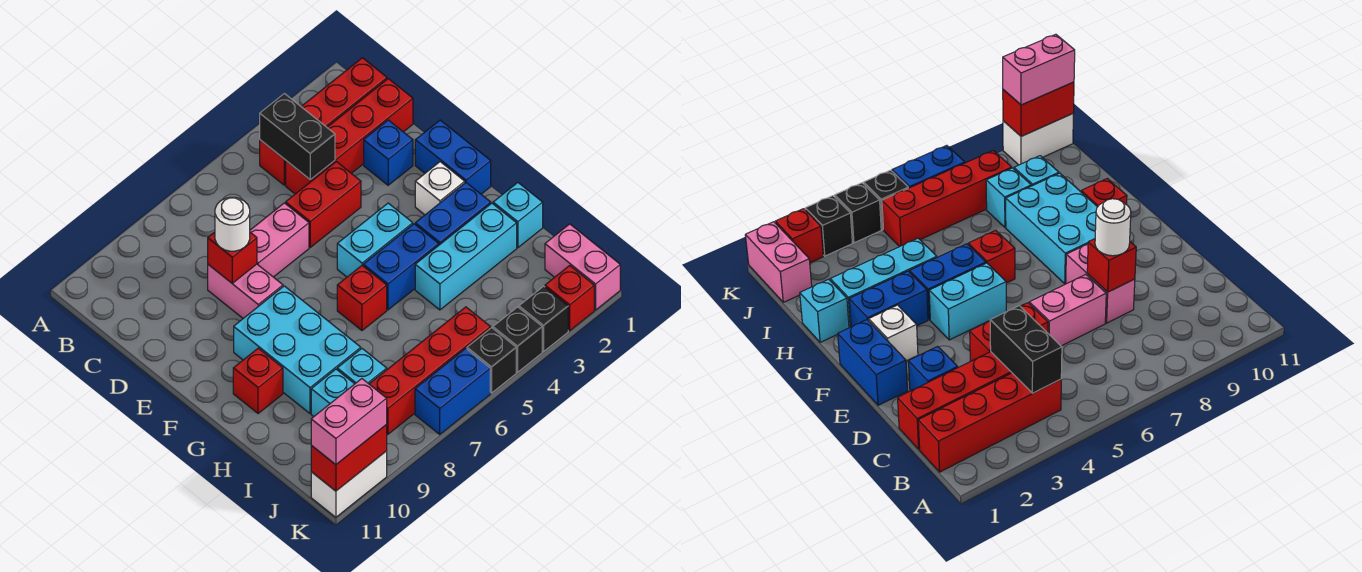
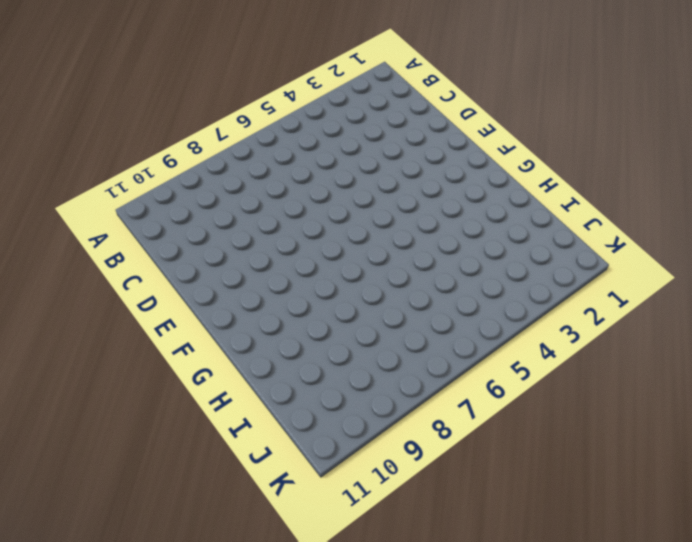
none -> red brick B1:B4 level 1
none -> red brick C1:C4 level 1
none -> blue brick D2 level 1
none -> red brick D4:D5 level 1

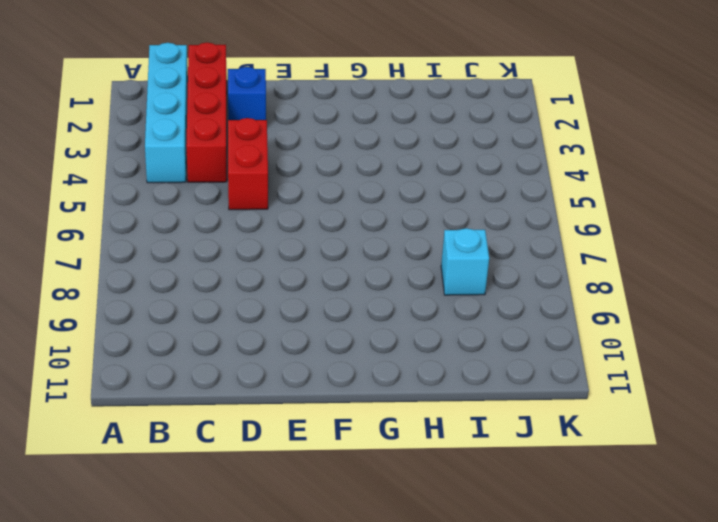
cyan brick B1:B4 level 1 -> red brick B1:B4 level 1
none -> pink brick D6:D7 level 1
none -> pink brick D8:E8 level 1
none -> blue brick E1:F1 level 1
none -> white brick F2 level 1

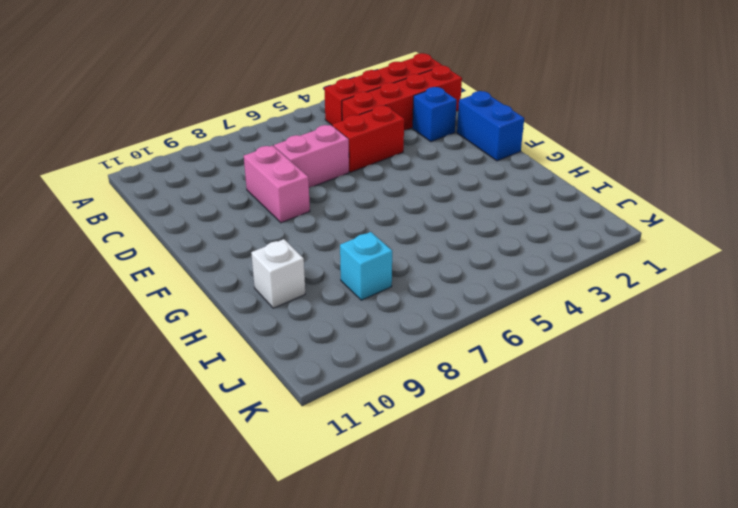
white brick H10 level 1 -> white brick F2 level 1
none -> cyan brick F4:F5 level 1
none -> cyan brick F8:H9 level 1
none -> blue brick G2:G3 level 1
none -> blue brick G4:G5 level 1

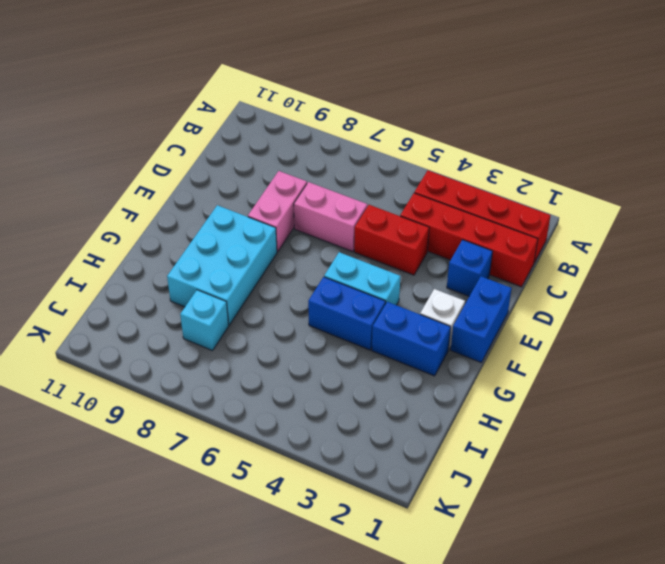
none -> red brick G6 level 1
none -> red brick G10 level 1
none -> cyan brick H1 level 1
none -> cyan brick H2:H4 level 1

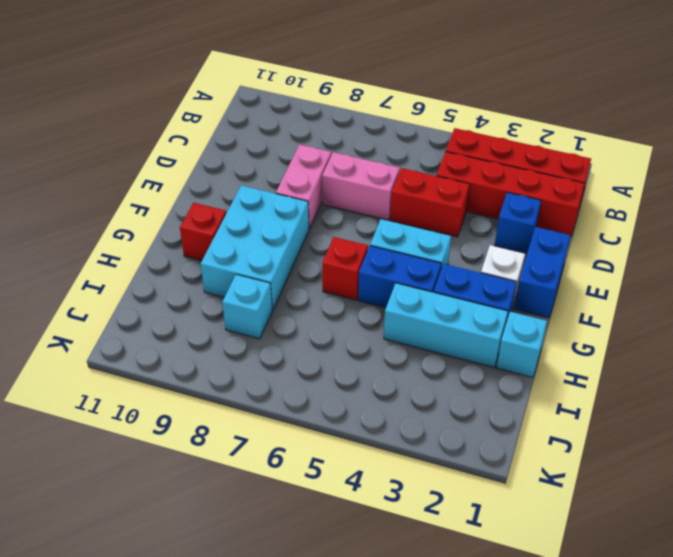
none -> cyan brick I9 level 1
none -> pink brick J1:K1 level 1
none -> red brick J5:J8 level 1
none -> red brick K2 level 1

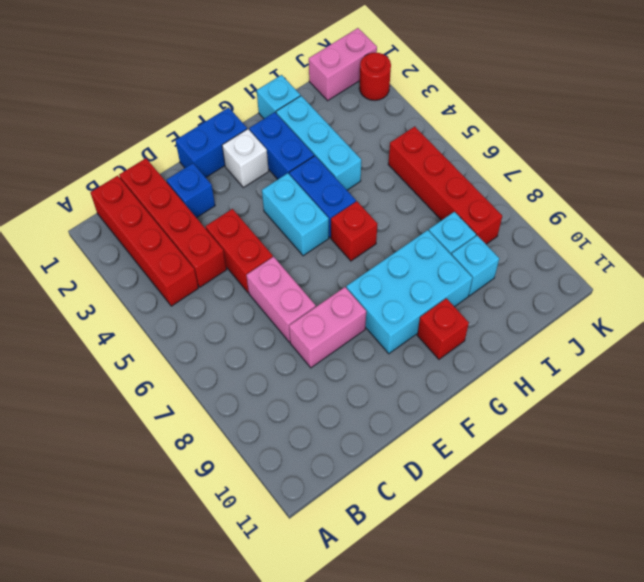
red round brick K2 level 1 -> red brick K2 level 1
none -> black brick K3 level 1
none -> black brick K4 level 1
none -> black brick K5 level 1
none -> blue brick K6:K7 level 1

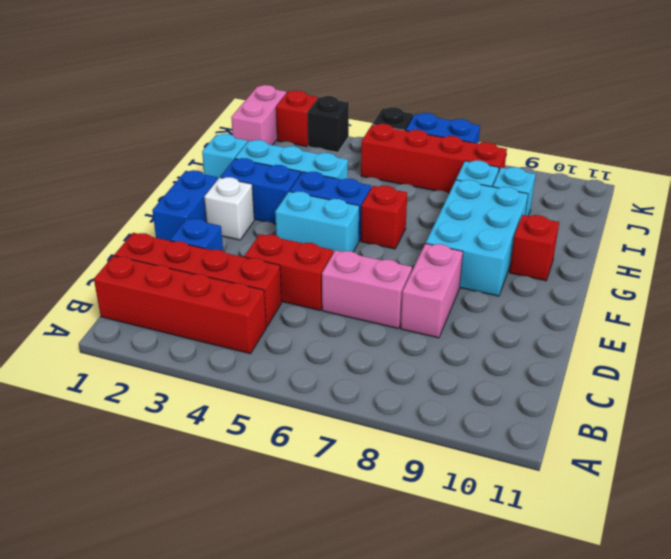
none -> black brick K4 level 1
none -> white brick K10:K11 level 1
none -> black brick B4:C4 level 2
none -> red brick D8 level 2

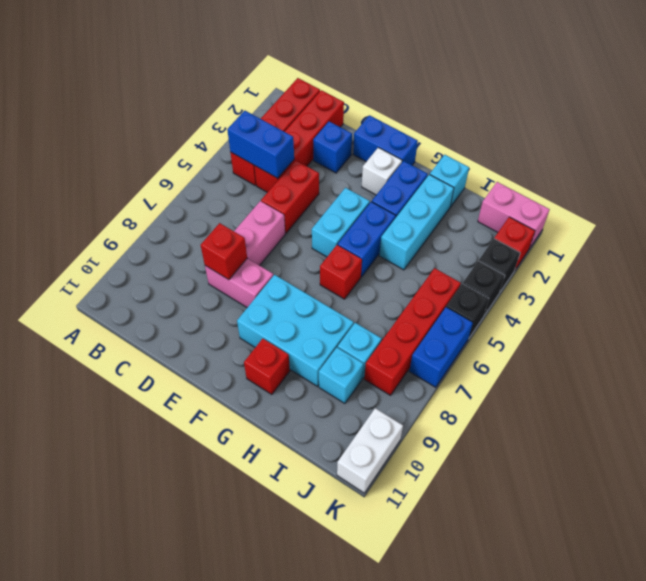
blue brick B4:C4 level 2 -> black brick B4:C4 level 2
none -> red brick K10:K11 level 2
none -> white round brick D8 level 3
none -> pink brick K10:K11 level 3

